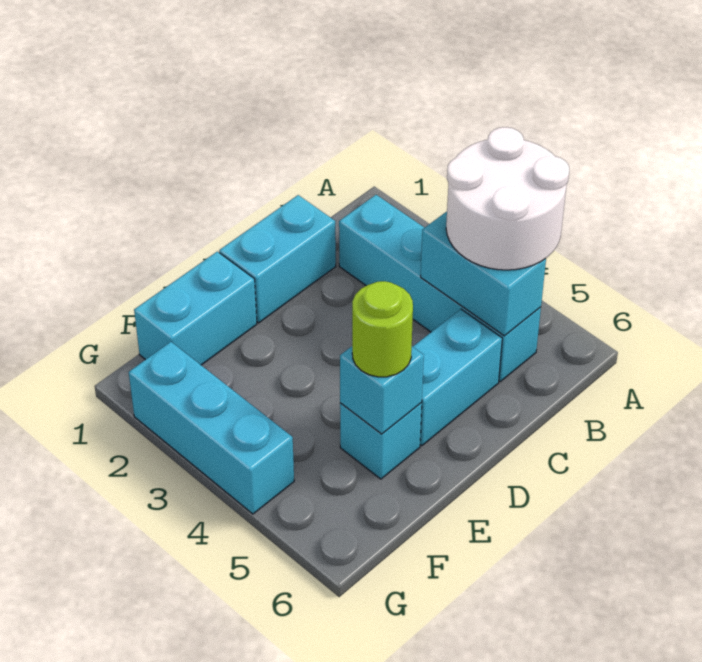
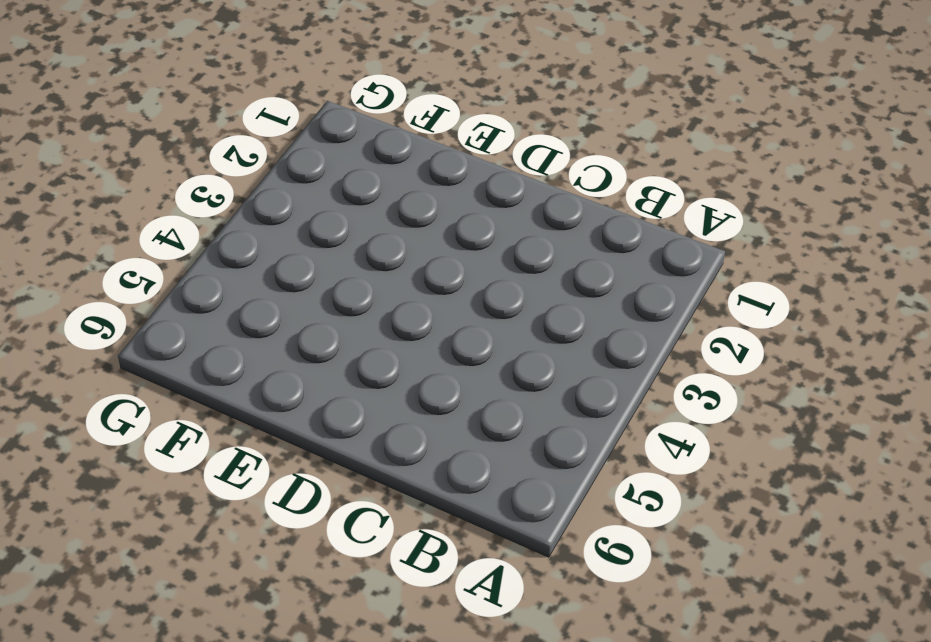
none -> cyan brick B2:B5 level 1
none -> cyan brick C1:D1 level 1

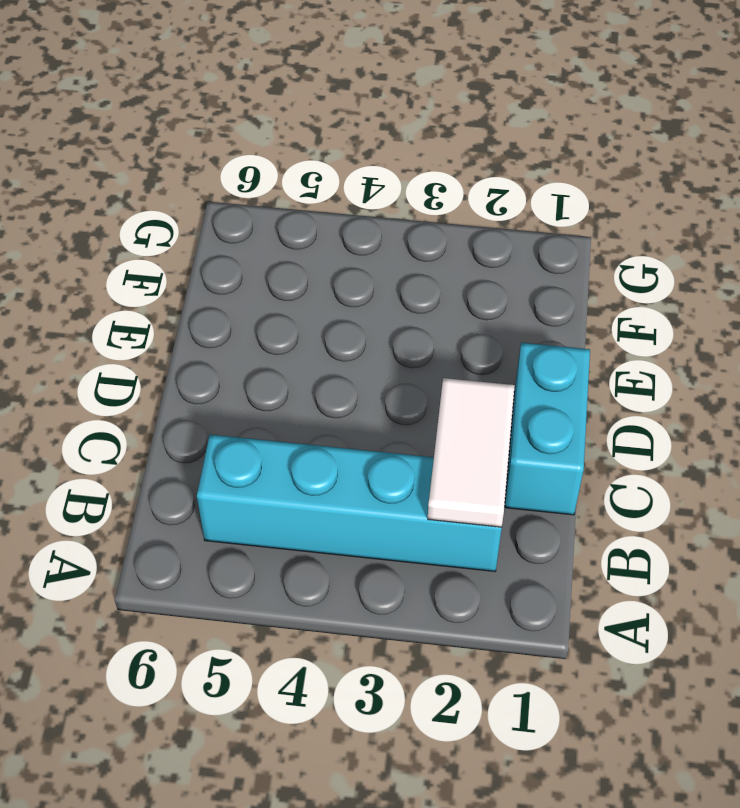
white tile B2:C2 level 2 -> none
none -> cyan brick C5:D5 level 1
none -> cyan brick E1:F1 level 1

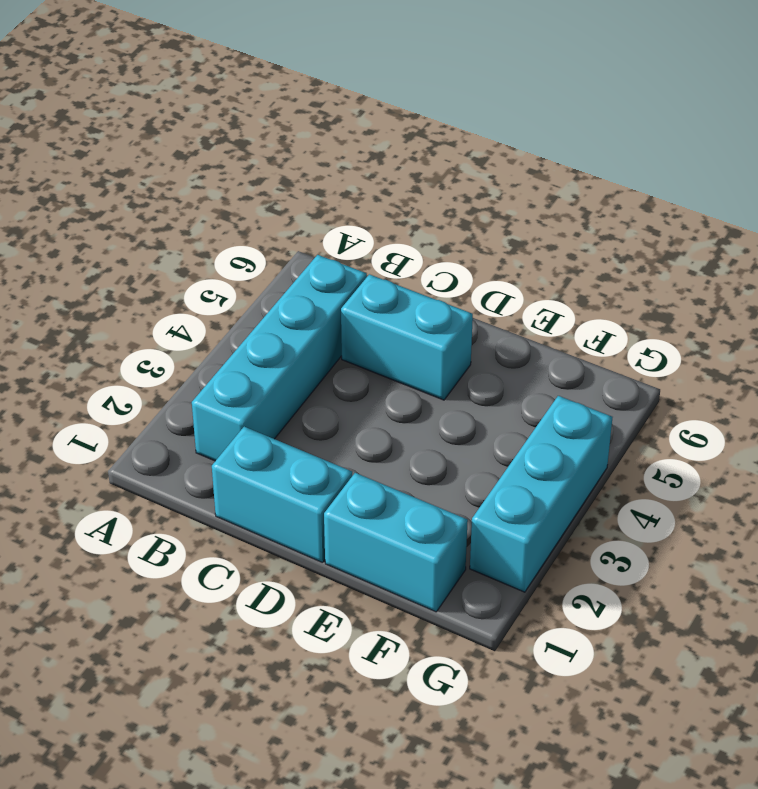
none -> cyan brick E5 level 1
none -> cyan brick B4:B5 level 2

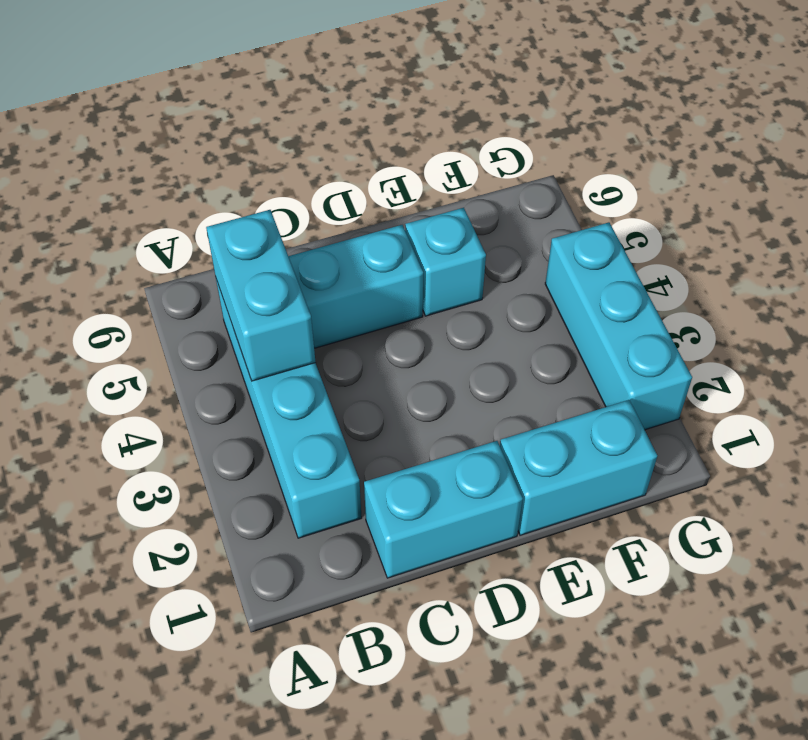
none -> cyan brick E5 level 2
none -> white round brick A4:B5 level 3

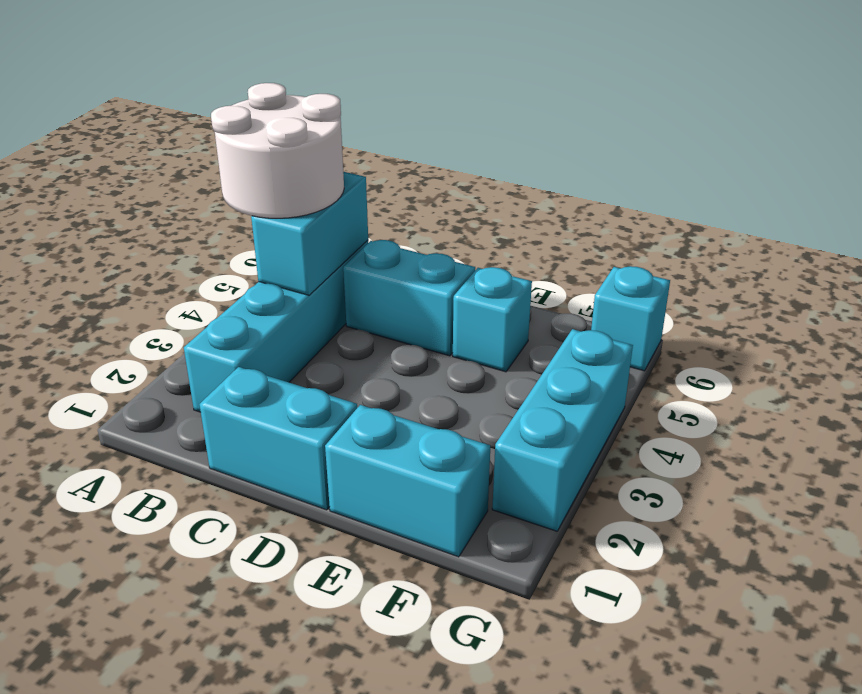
cyan brick G6 level 1 -> cyan brick E5 level 2
none -> lime round brick E5 level 3

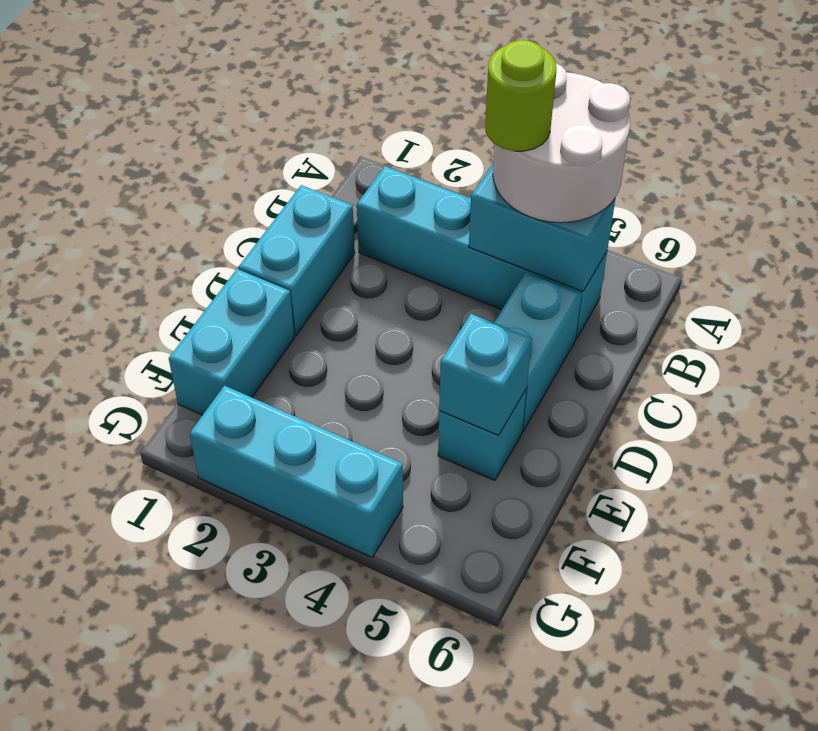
lime round brick B4 level 4 -> lime round brick E5 level 3

